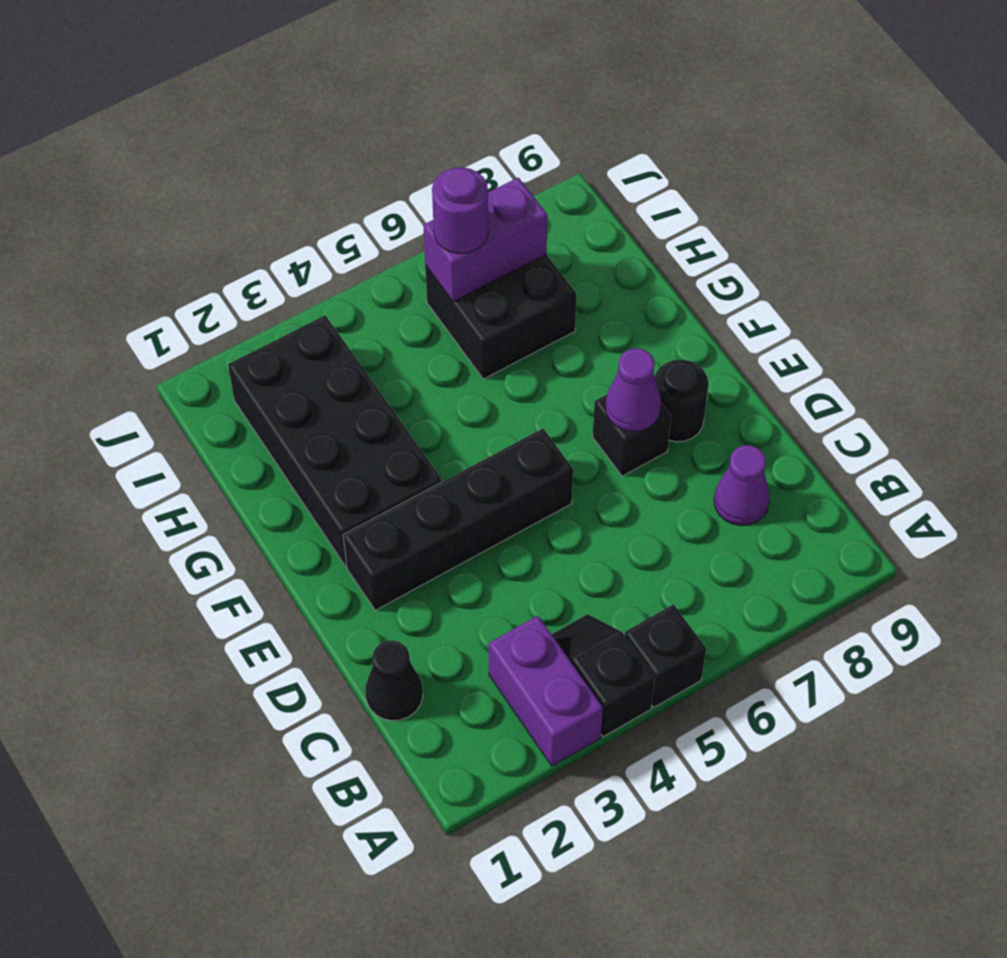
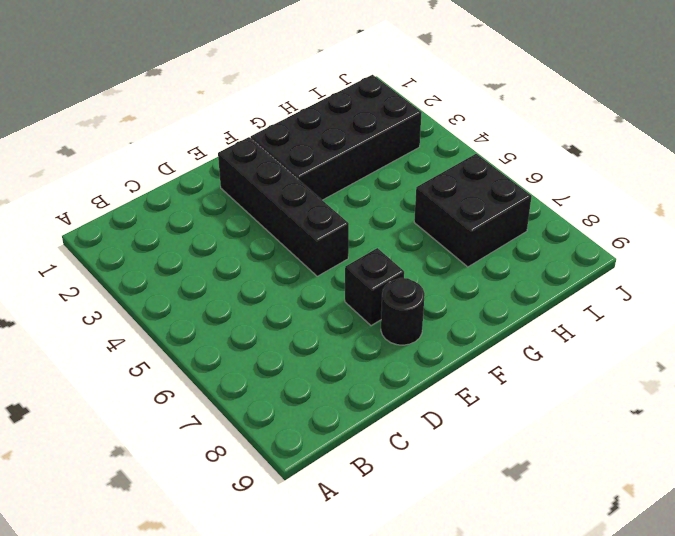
none -> purple brick A3:B3 level 1
none -> black slope A4:B4 level 1 top A
none -> black brick A5 level 1

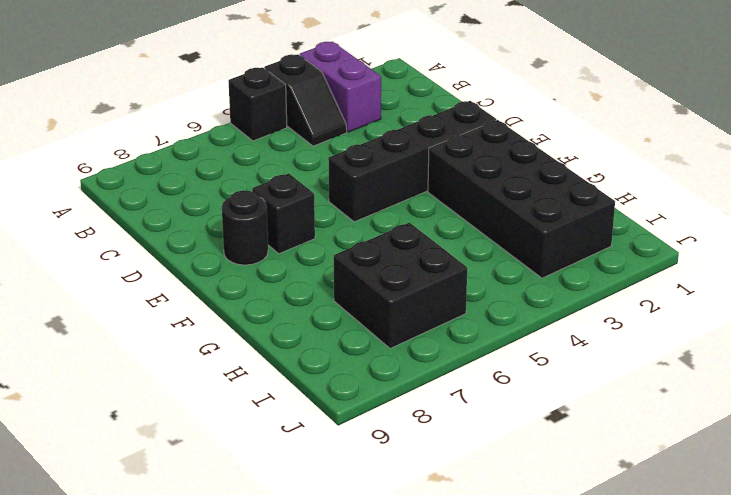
none -> black cone C1 level 1
none -> purple cone C8 level 1
none -> purple cone E7 level 2

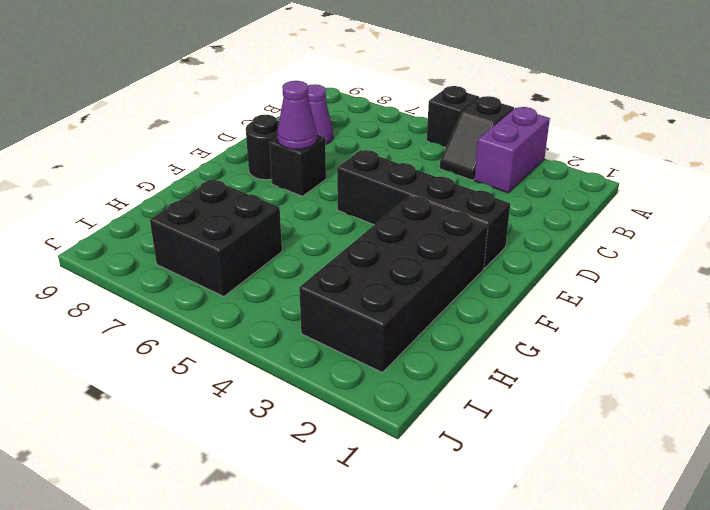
none -> black cone C1 level 1
none -> purple brick I6:I7 level 2
none -> purple round brick I6 level 3

